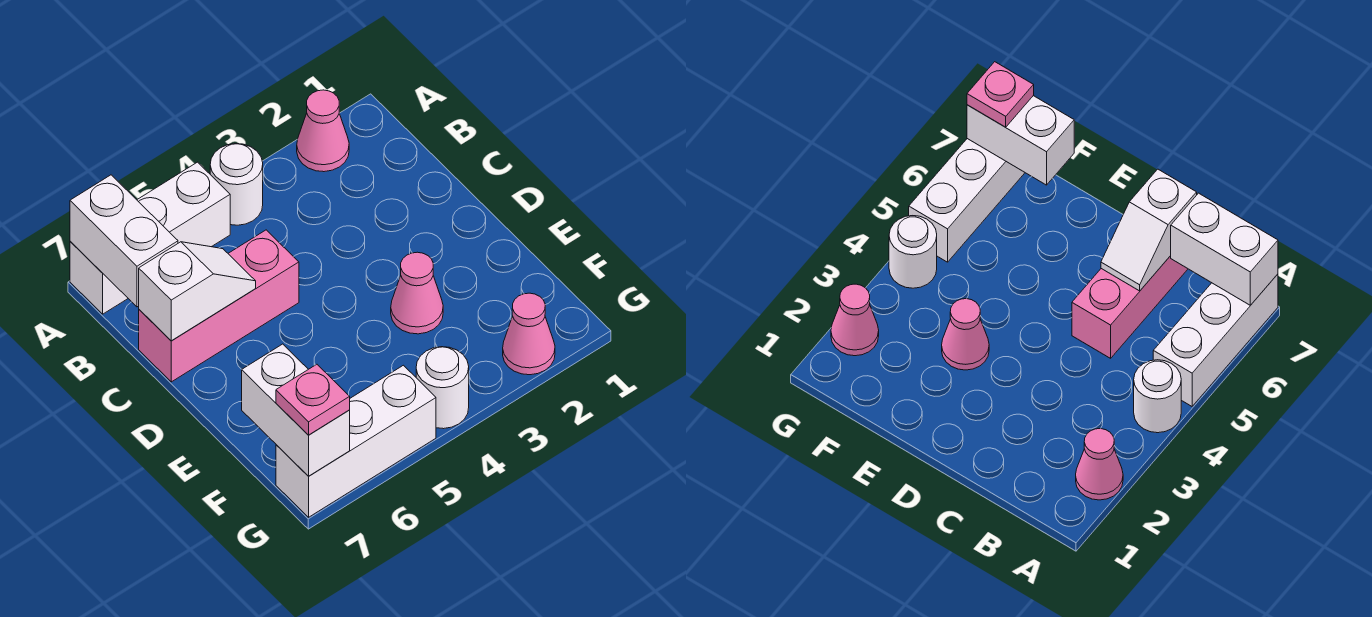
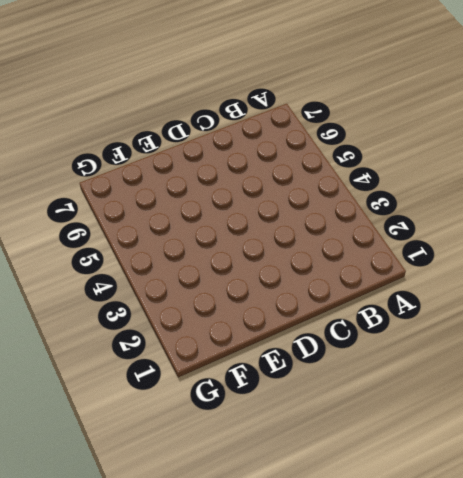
none -> pink cone A2 level 1
none -> white round brick A4 level 1
none -> white brick A5:A7 level 1

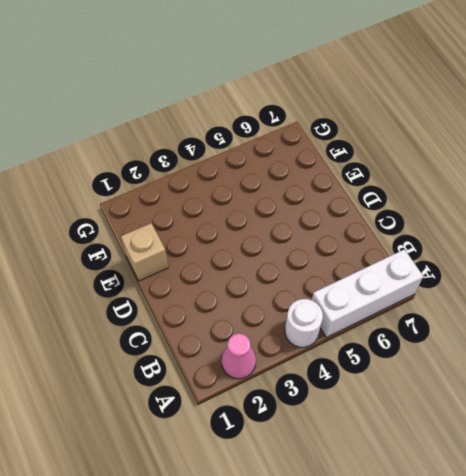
tan brick E1 level 1 -> none
none -> pink brick C5:C7 level 1
none -> pink cone E3 level 1
none -> pink cone G2 level 1

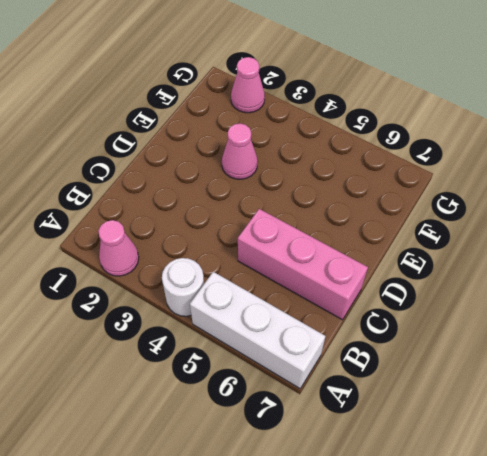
none -> white round brick G4 level 1
none -> white brick G5:G7 level 1
none -> white brick A7:B7 level 2

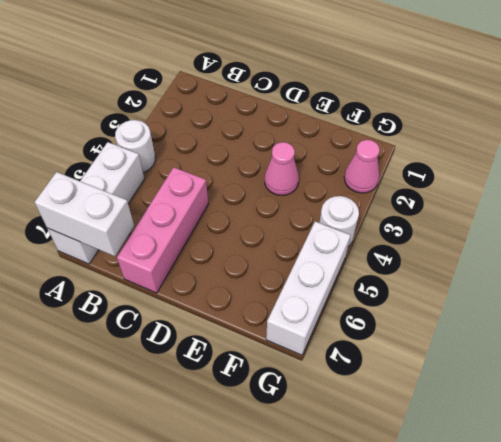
none -> pink cone A2 level 1
none -> white slope C6:C7 level 2 top 7
none -> white brick F7:G7 level 2

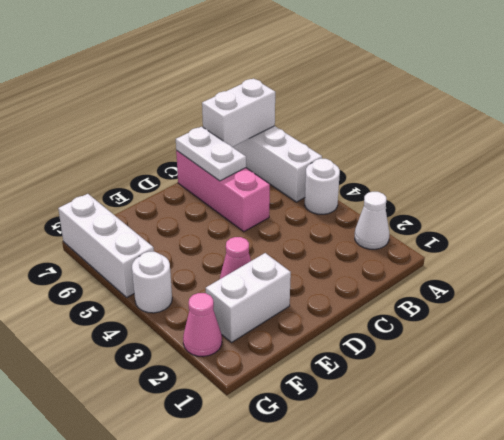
white cone A2 level 1 -> pink cone A2 level 1
white plate C6:C7 level 2 -> white slope C6:C7 level 2 top 7
white brick E2:F2 level 1 -> white brick F7:G7 level 2
none -> pink plate G7 level 3

